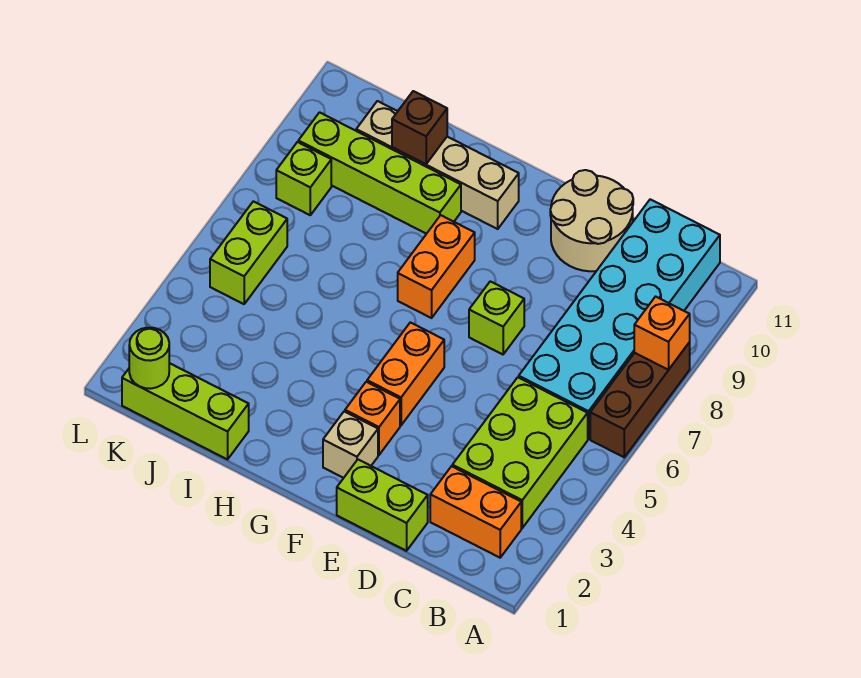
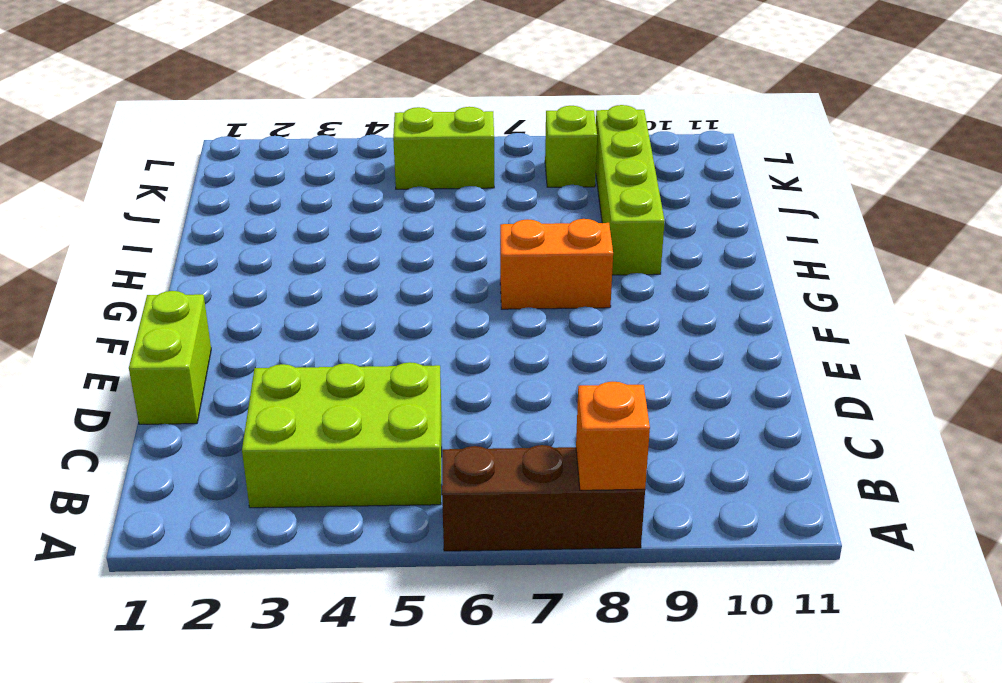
none -> orange brick B2:C2 level 1
none -> cyan brick B6:C11 level 1
none -> tan round brick D10:E11 level 1

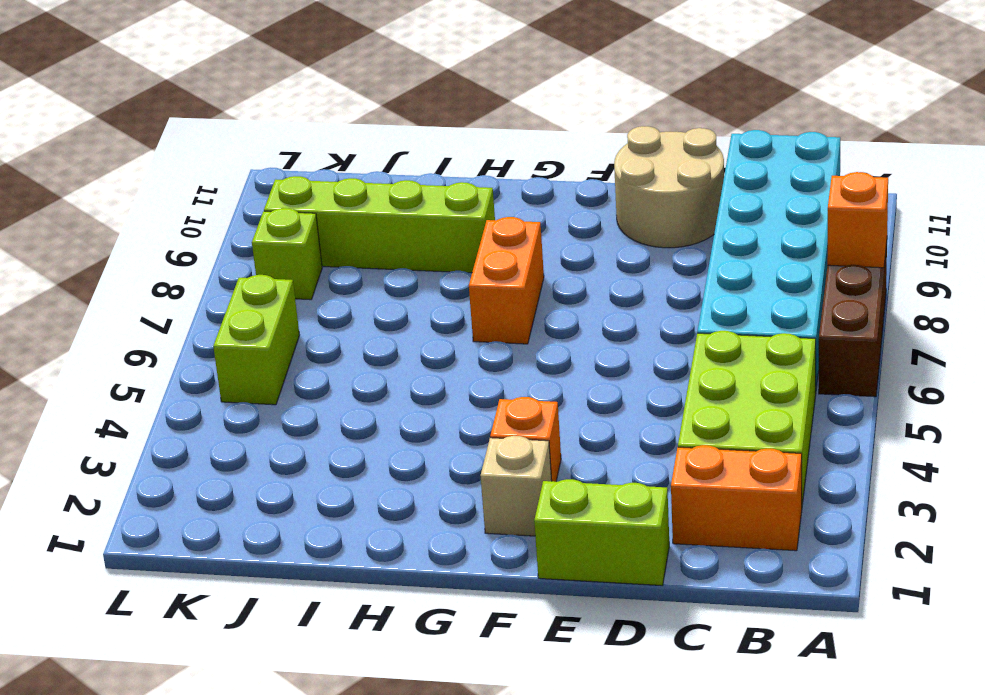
none -> lime brick E7 level 1
none -> orange brick F4:F5 level 1
none -> tan brick G10:J10 level 1

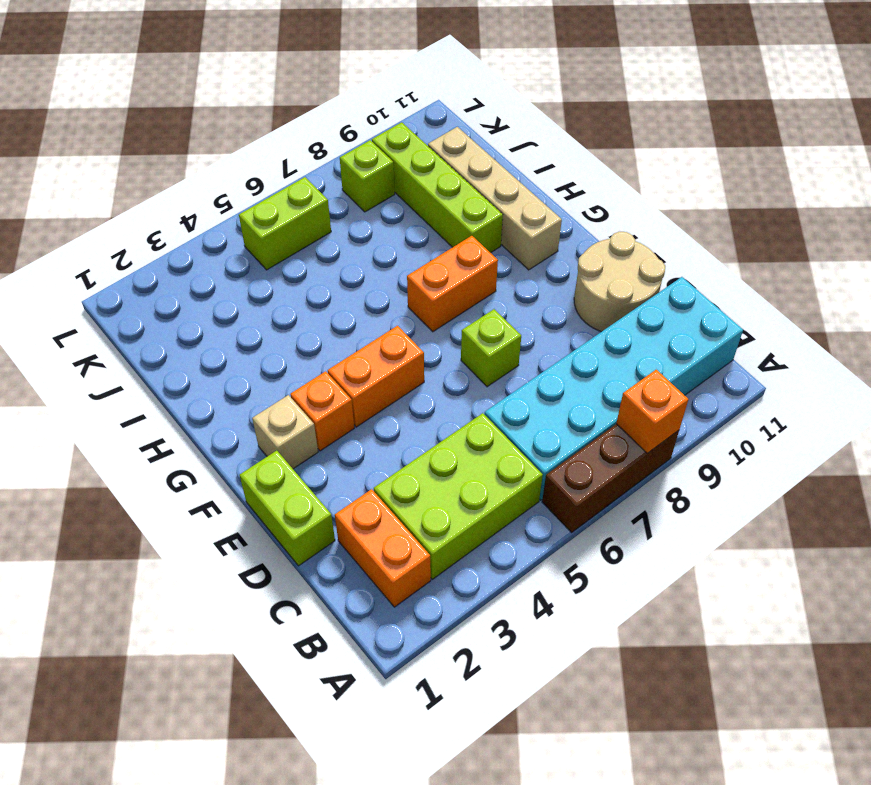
none -> lime brick I1:K1 level 1
none -> brown brick I10 level 2
none -> lime round brick K1 level 2

